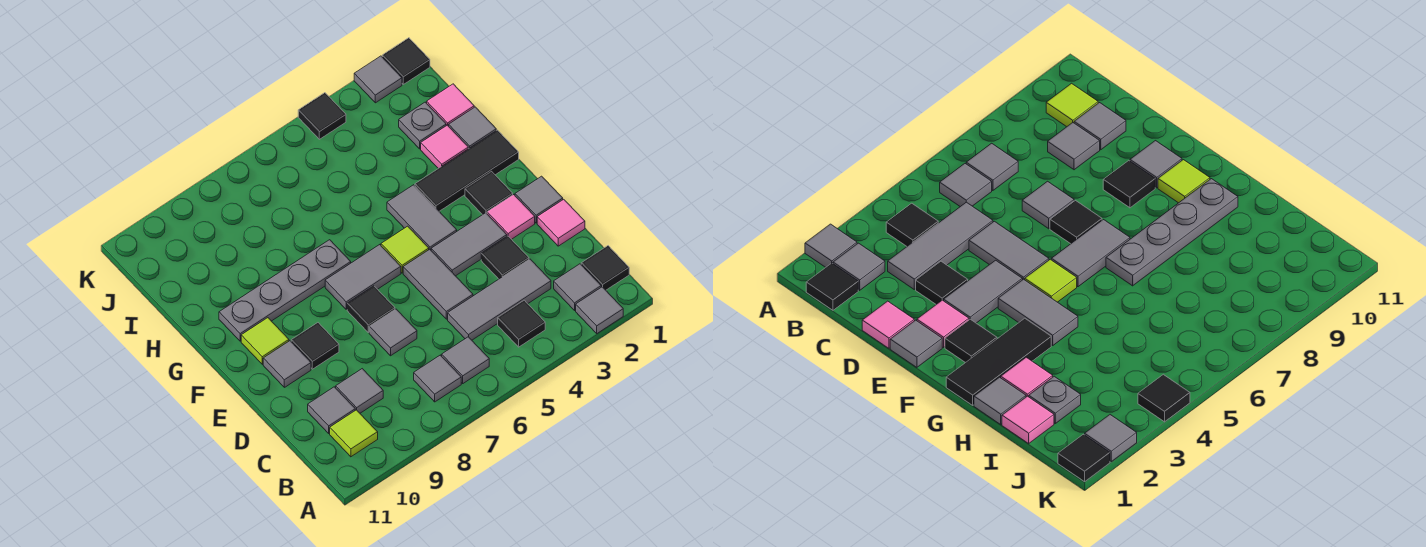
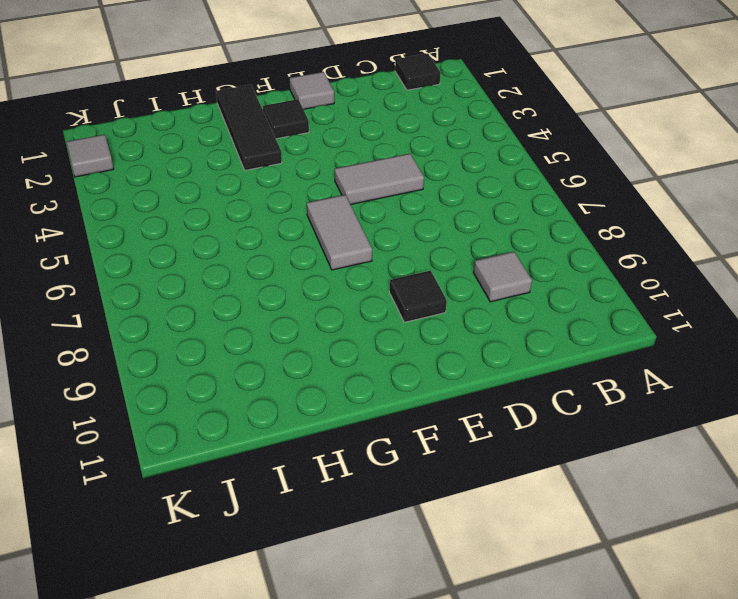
none -> grey tile A2 level 1
none -> grey tile B2 level 1
none -> black tile B4 level 1
none -> grey tile B6 level 1

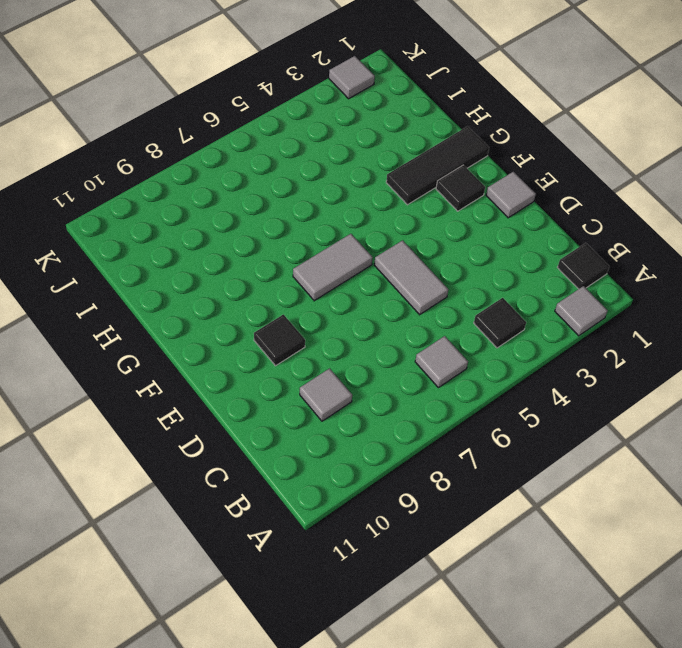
none -> grey tile B2 level 1
none -> grey tile B7 level 1
none -> lime tile B10 level 1
none -> grey tile C3:C5 level 1

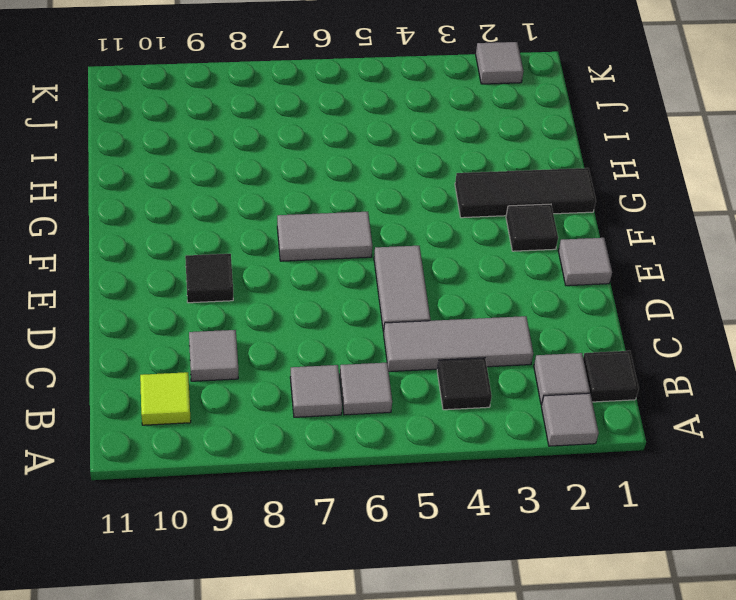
none -> grey tile C10 level 1
none -> pink tile D1 level 1
none -> black tile D3 level 1
none -> grey tile D7 level 1

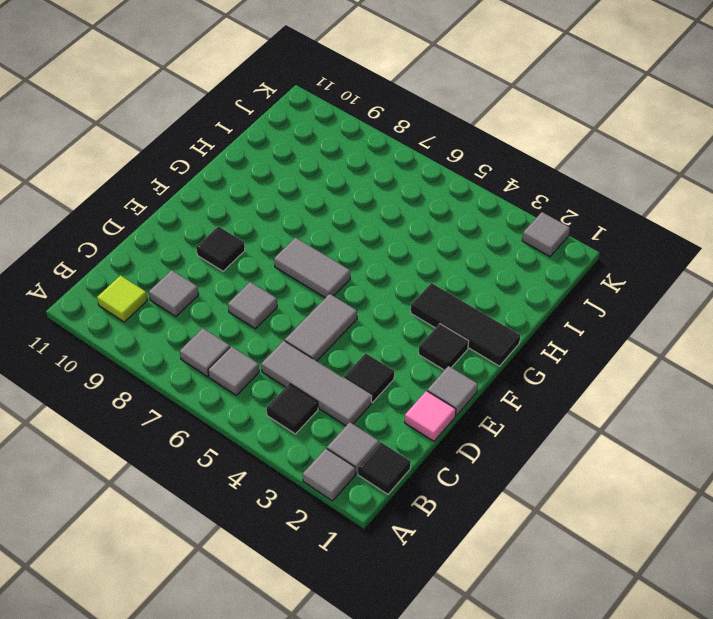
none -> grey tile C10 level 1
none -> pink tile E2 level 1
none -> grey tile E3:E4 level 1
none -> black tile E7 level 1

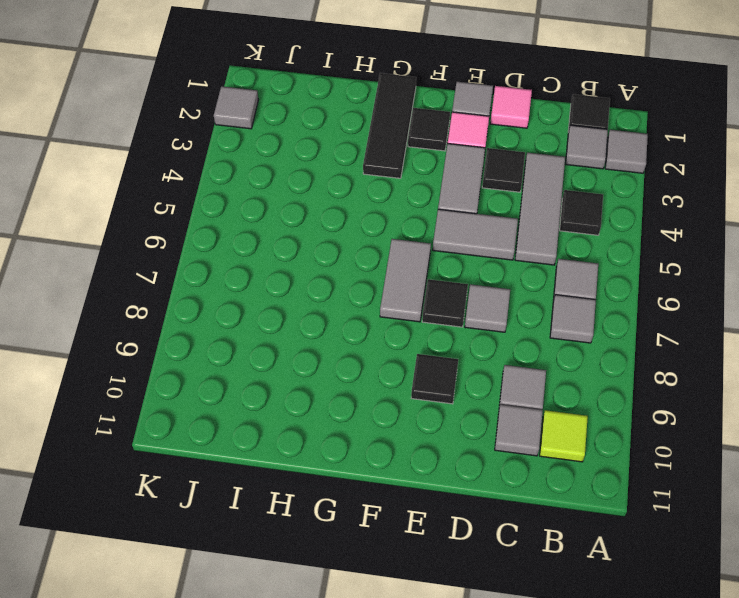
none -> grey tile E10 level 1
none -> grey tile F4:G4 level 1
none -> lime tile F5 level 1
none -> lime tile F10 level 1

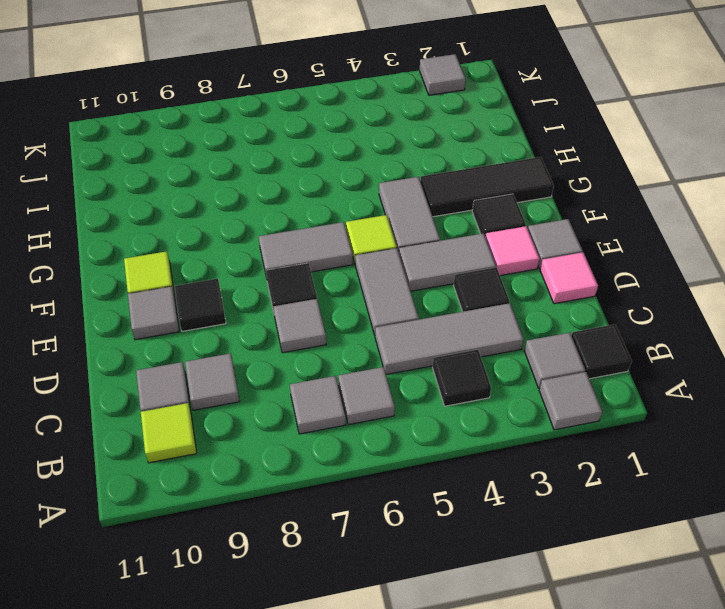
none -> grey plate G7:G10 level 1
none -> grey tile H1 level 1
none -> pink tile H2 level 1
none -> pink tile I1 level 1

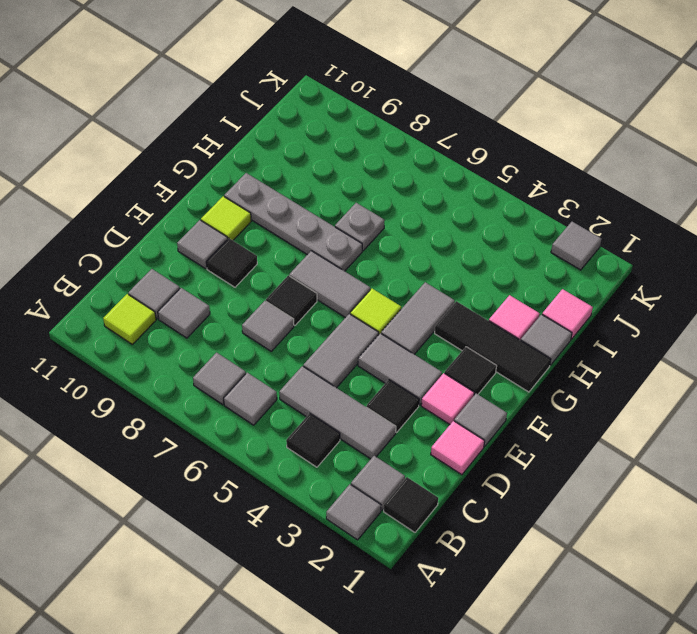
grey plate H7 level 1 -> grey plate I2 level 1
none -> black tile K1 level 1
none -> black tile K4 level 1

